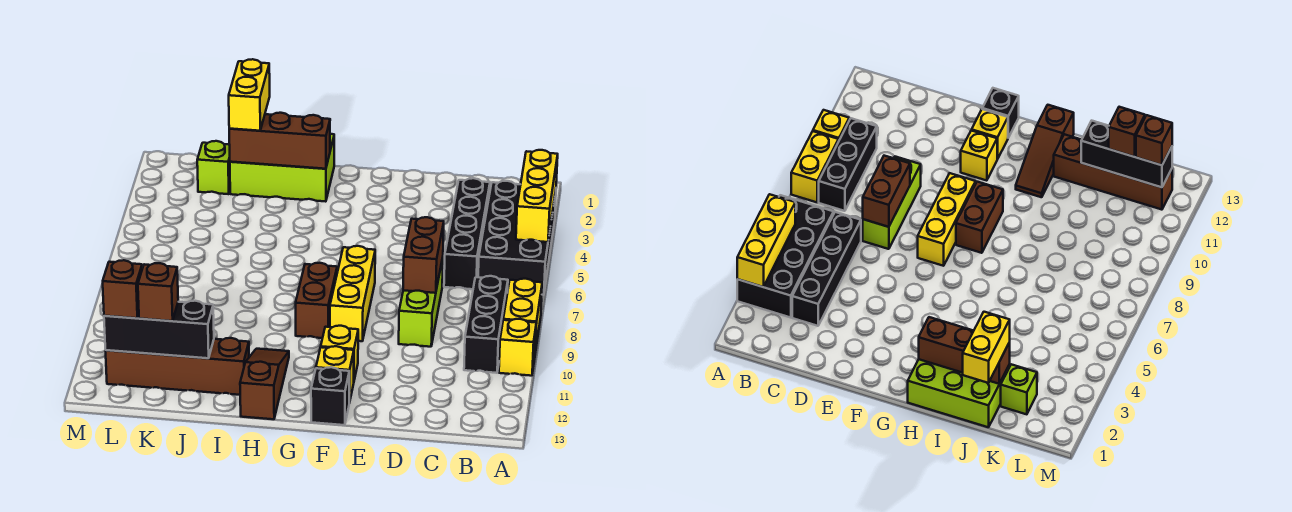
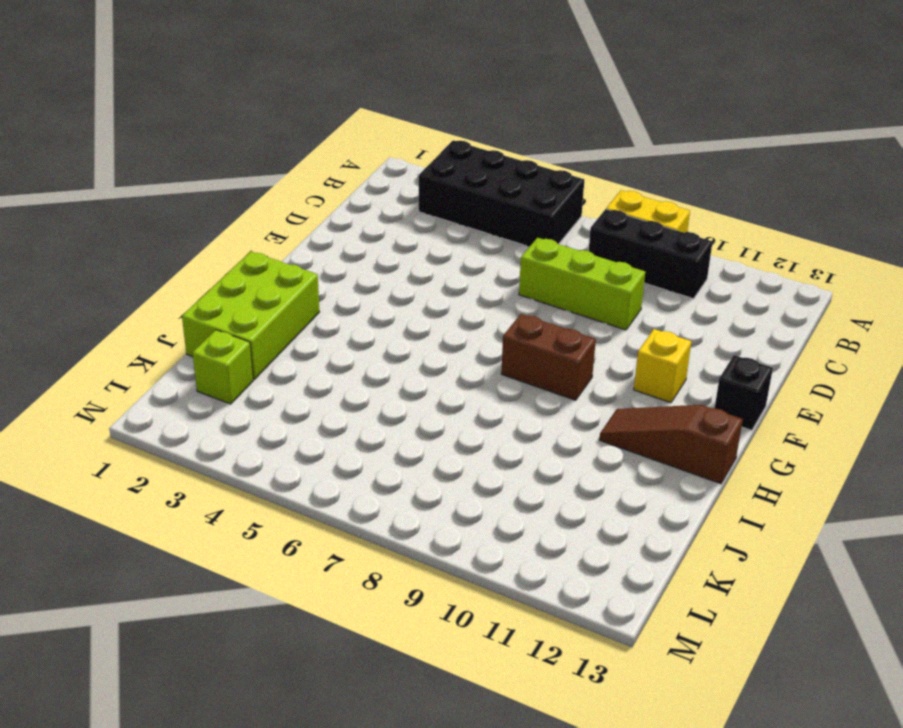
none -> yellow brick A10 level 1
none -> black brick C3:C6 level 1
none -> yellow brick F7:F9 level 1

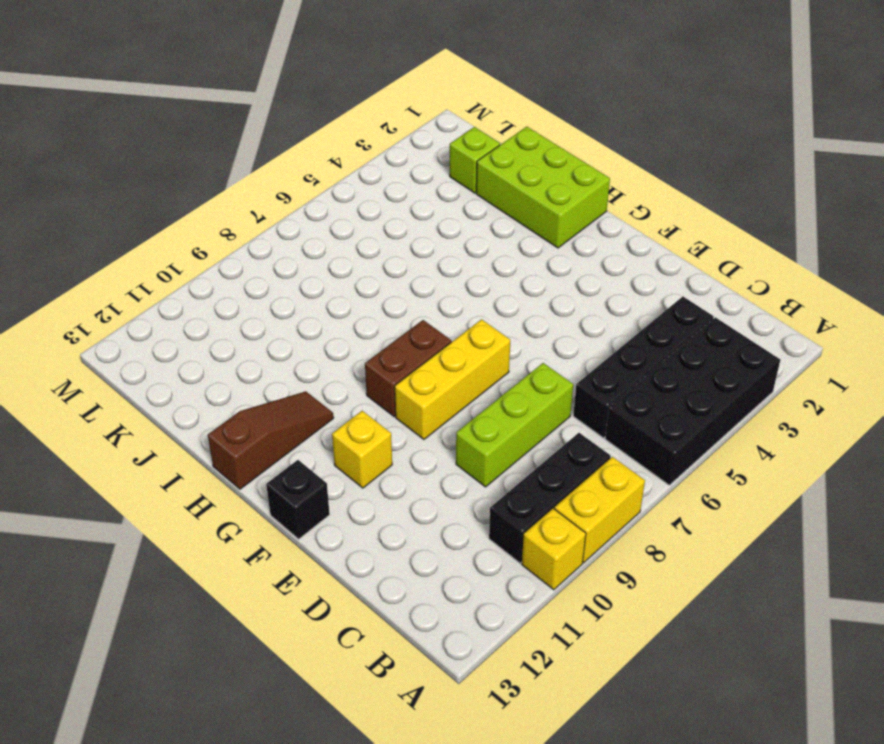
none -> yellow brick F12 level 1
none -> brown brick I12:L12 level 1
none -> yellow brick A3:A5 level 2

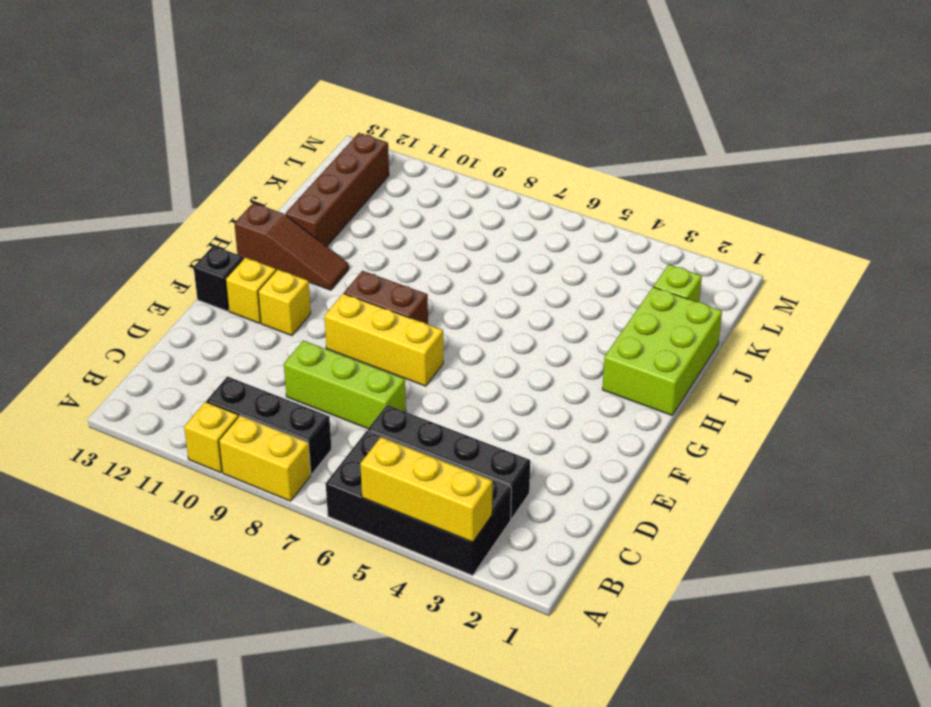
none -> brown brick D7:D8 level 2
none -> brown brick H2:J2 level 2
none -> black brick J12:L12 level 2

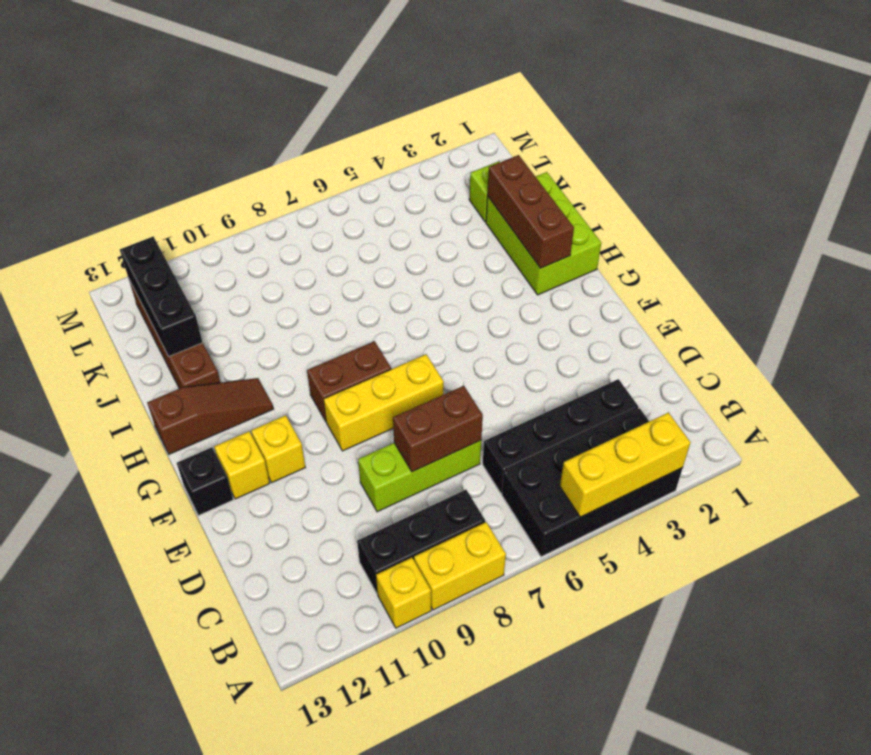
none -> yellow brick J1:J2 level 3
none -> brown brick K12 level 3
none -> brown brick L12 level 3

